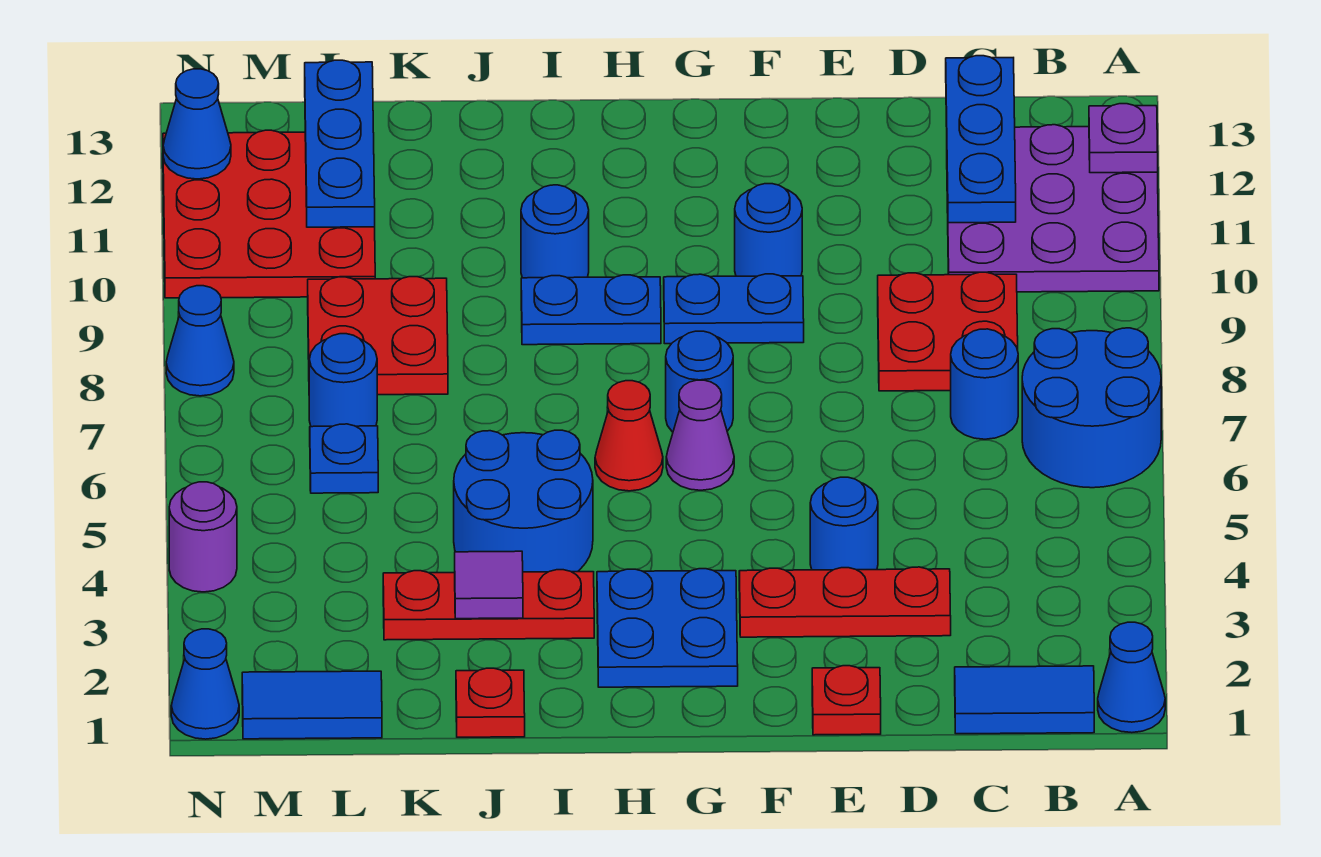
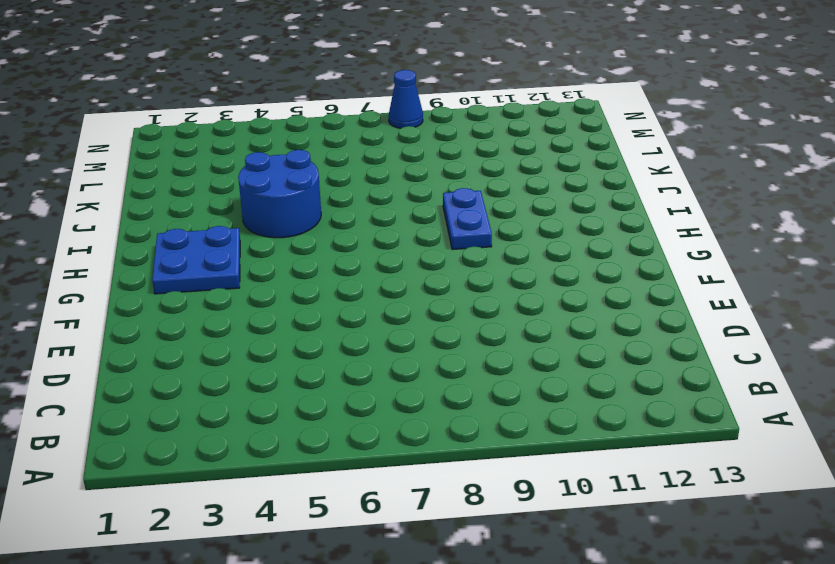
none -> blue cone A1 level 1
none -> blue round brick A6:B7 level 1
none -> purple plate A10:C12 level 1
none -> blue tile B1:C1 level 1

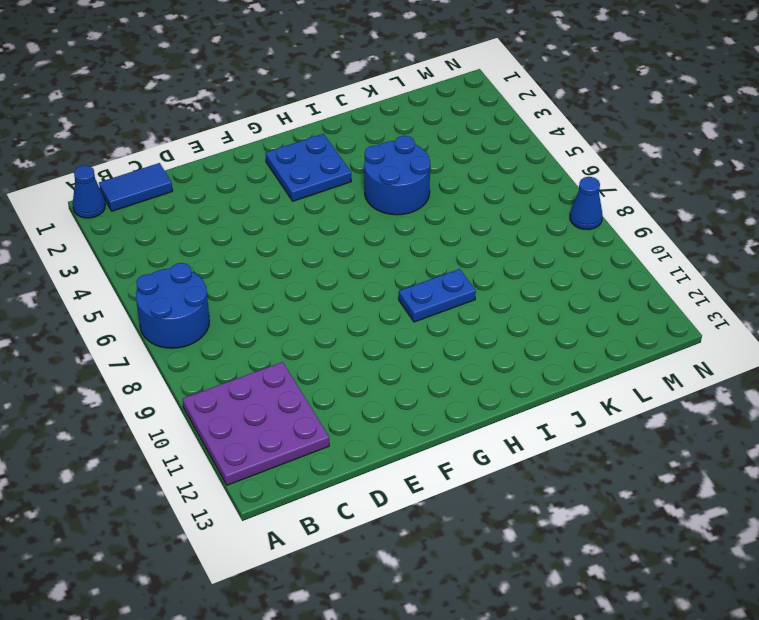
none -> blue round brick C7 level 1
none -> red plate C8:D9 level 1
none -> red plate D3:F3 level 1
none -> red plate E1 level 1

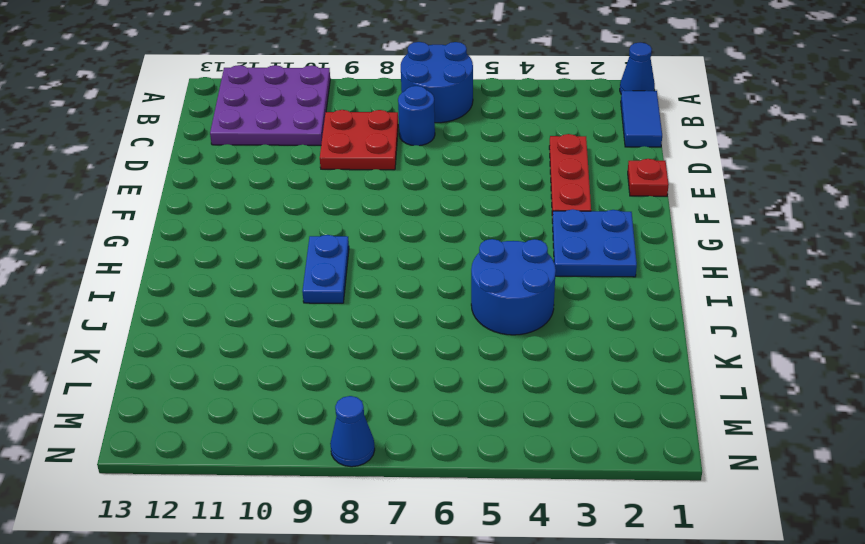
none -> blue round brick E4 level 1
none -> blue plate F9:G9 level 1
none -> blue round brick F10 level 1
none -> purple cone G6 level 1

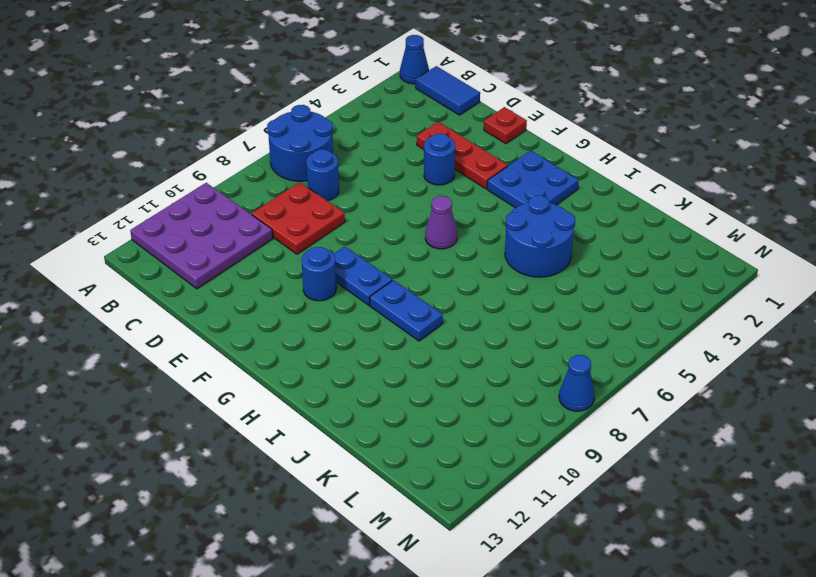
none -> blue round brick G7 level 1
none -> red cone H6 level 1
none -> red plate I3:K3 level 1
none -> blue round brick I10 level 1

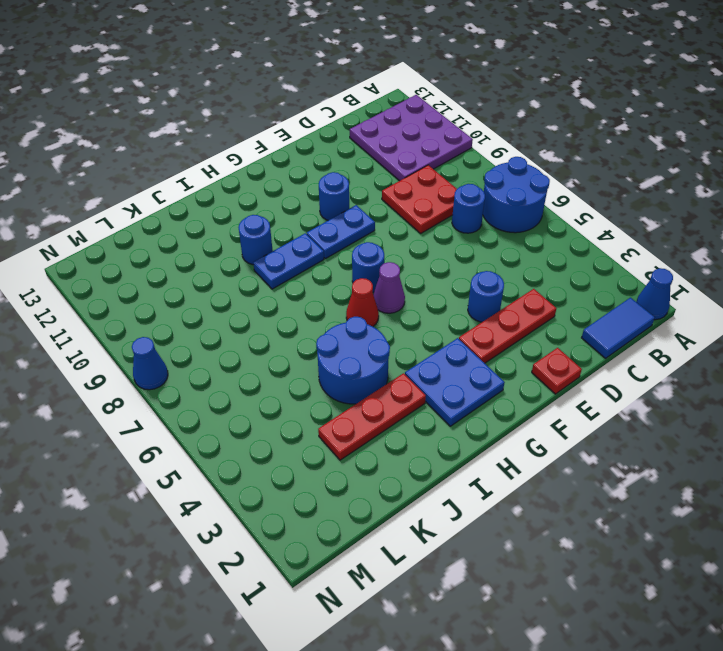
none -> red plate J1 level 1
none -> red plate K8:L9 level 1
none -> blue tile L1:M1 level 1
none -> blue plate L6 level 1

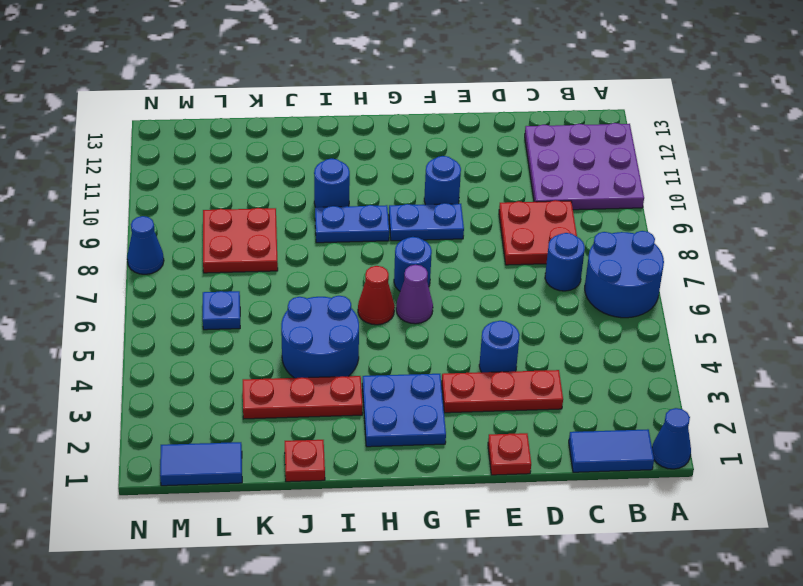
none -> blue round brick L7 level 1
none -> red plate L10:N12 level 1
none -> blue cone N1 level 1
none -> purple round brick N4 level 1

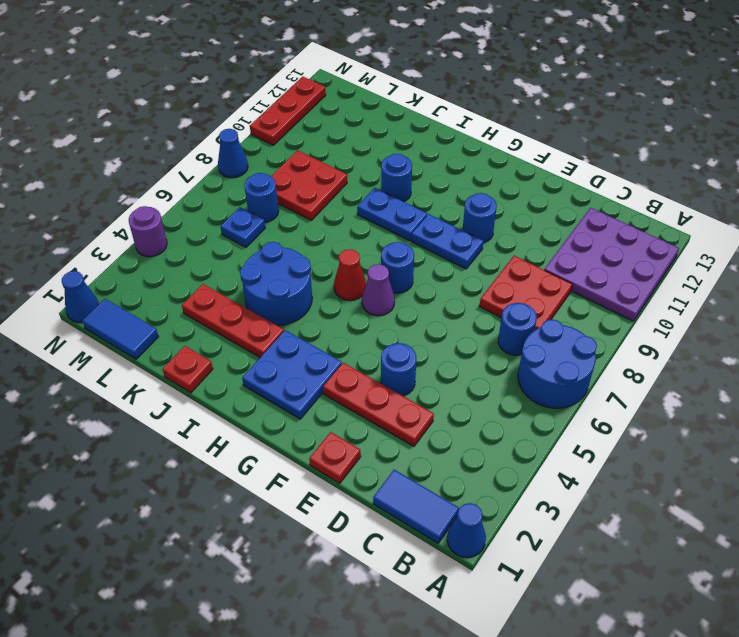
red plate N10:N12 level 1 -> red plate L10:N12 level 1
none -> purple plate A12 level 2
none -> blue plate C11:C13 level 2
none -> purple tile J3 level 2
none -> blue plate L11:L13 level 2

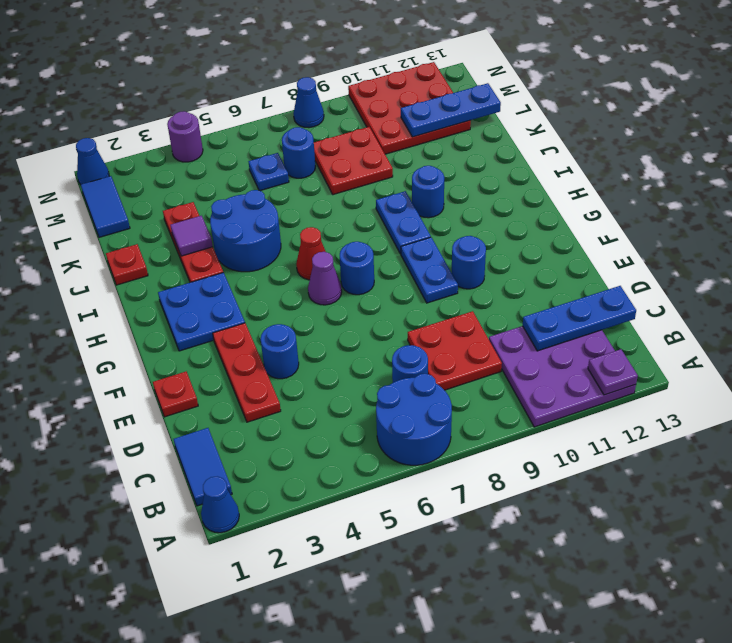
none -> blue cone N12 level 2

